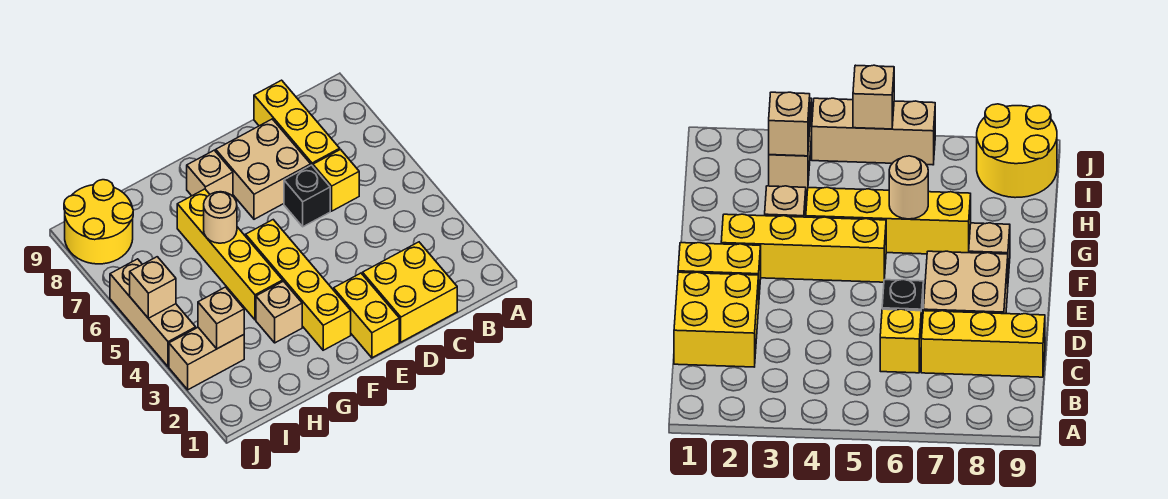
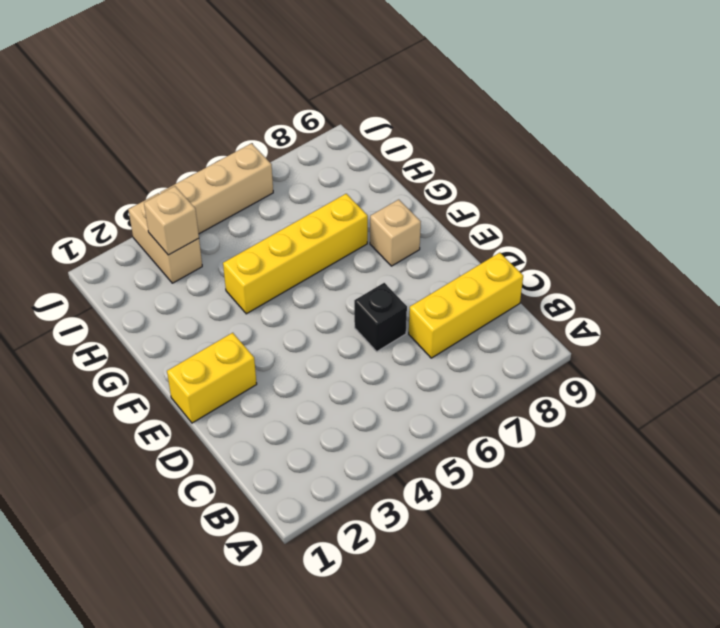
none -> yellow brick C1:D2 level 1
none -> yellow brick C6 level 1
none -> tan brick D7:E8 level 1

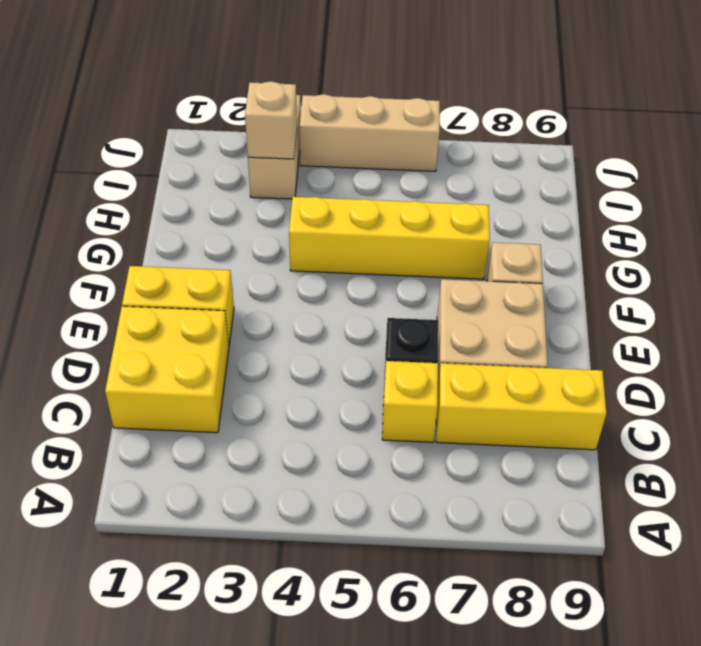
none -> yellow brick F2:F5 level 1
none -> tan brick G3 level 1
none -> yellow round brick I8:J9 level 1

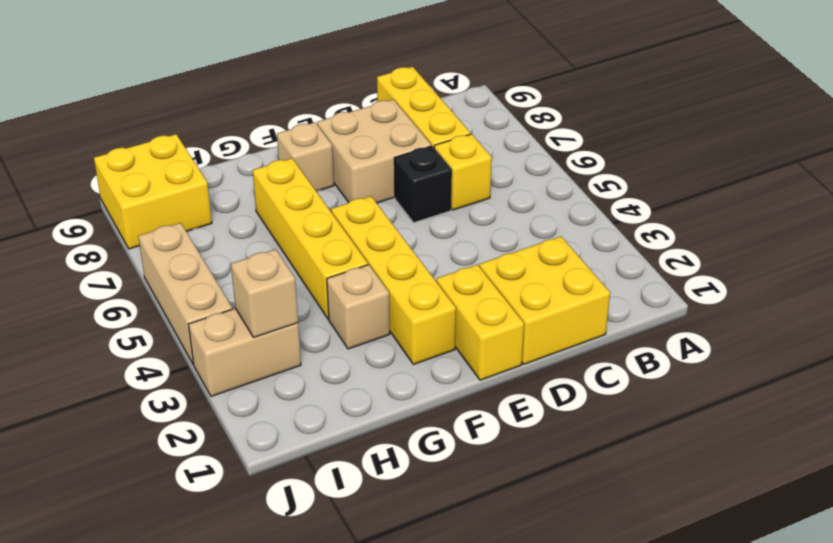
yellow brick I8:J9 level 1 -> yellow round brick I8:J9 level 1
none -> tan round brick G6 level 2
none -> tan brick J5 level 2

